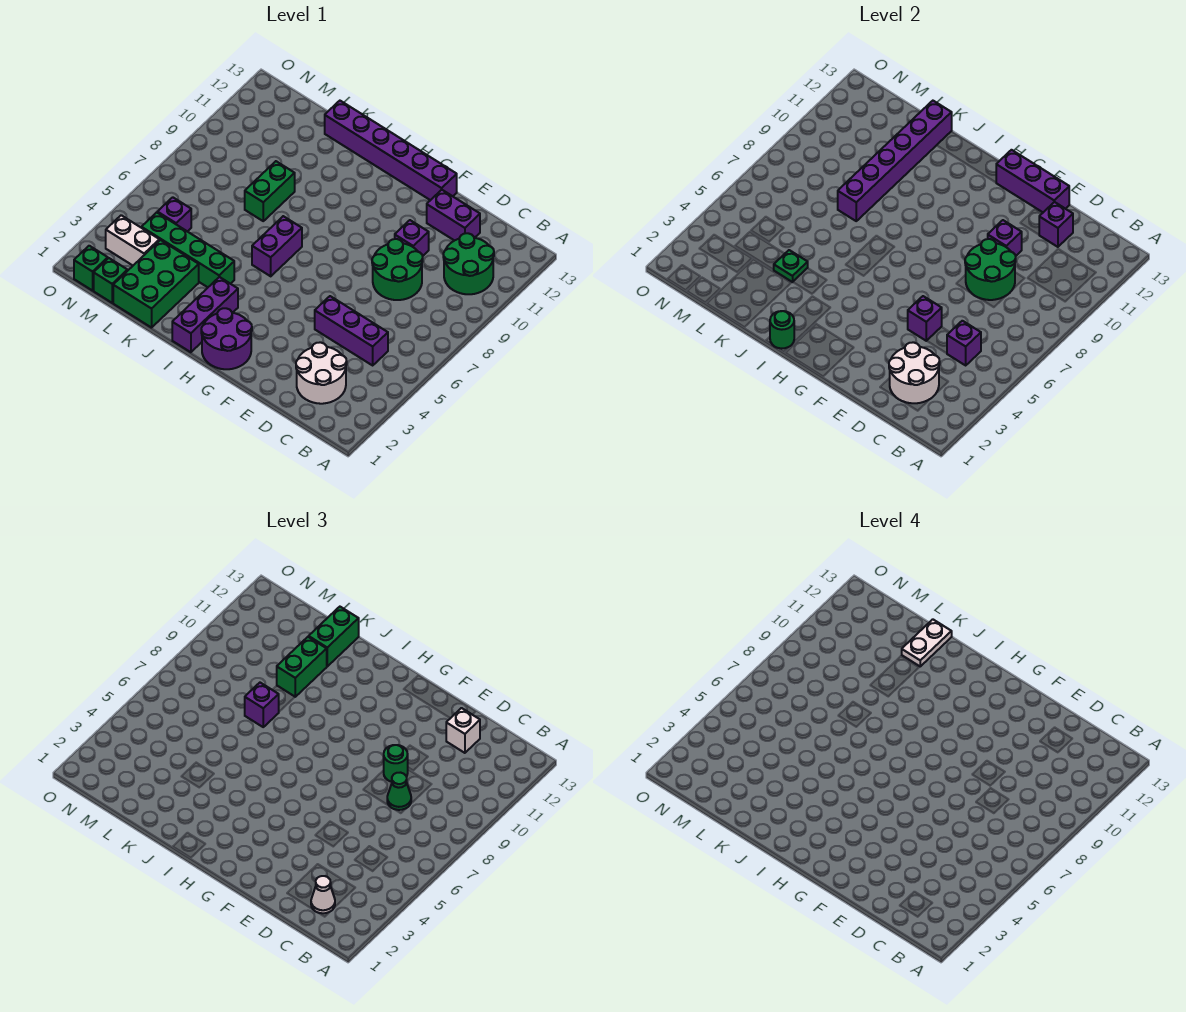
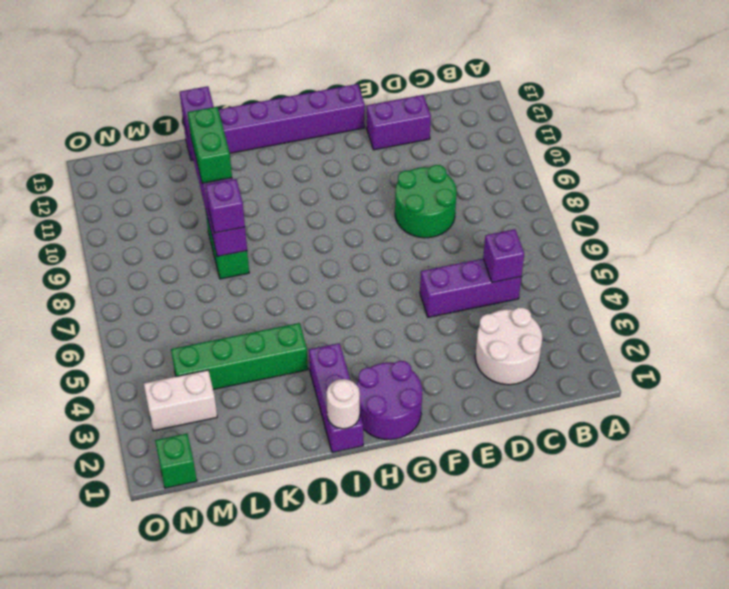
white round brick I1 level 2 -> green round brick I1 level 2
none -> green round brick B10:C11 level 1
none -> purple brick E10 level 1
none -> purple brick I6:I7 level 1
none -> green brick K1:L3 level 1

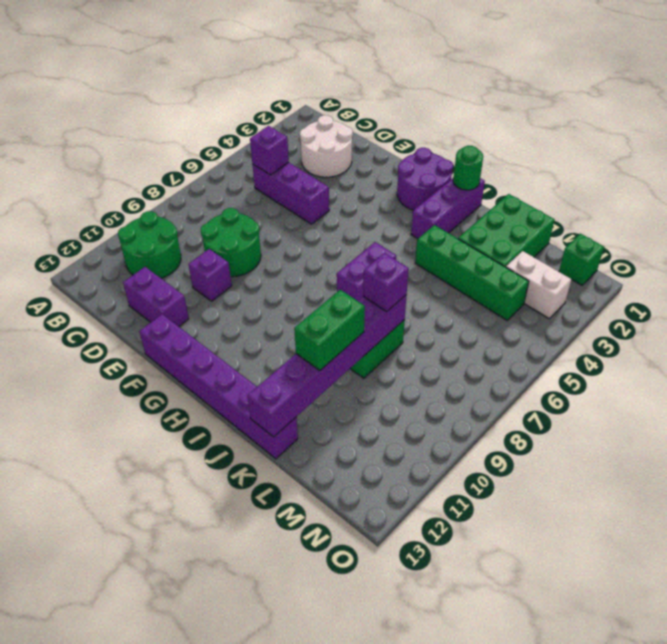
none -> green brick M1 level 1
none -> purple brick M5 level 1
none -> white round brick C2:D3 level 2
none -> green round brick D8:E9 level 2

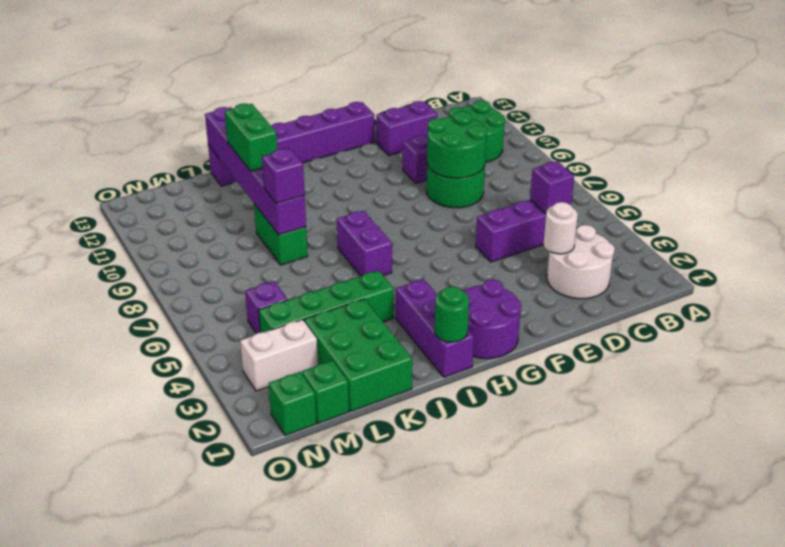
white round brick D3 level 2 -> white round brick C2:D3 level 2
none -> purple brick D12 level 2
none -> purple brick E5 level 2
none -> purple brick E10 level 2
none -> purple brick E13:G13 level 2

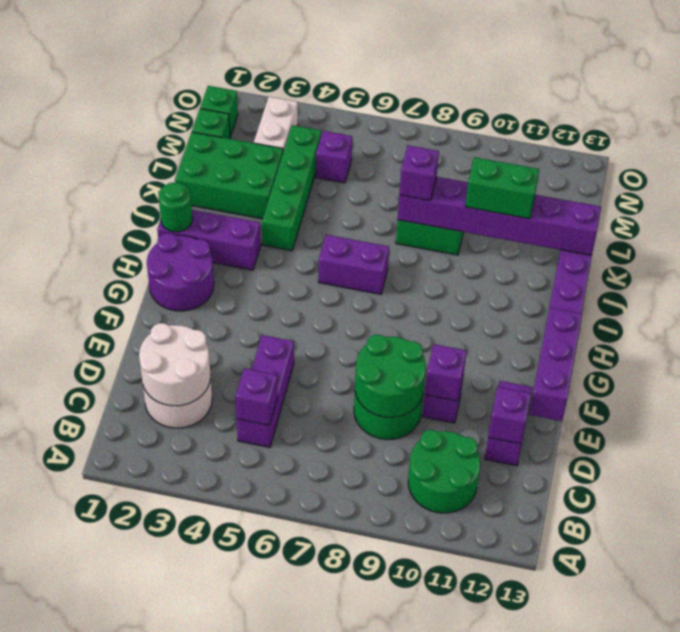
none -> purple brick E5 level 2
none -> green plate K4 level 2
none -> white cone C2 level 3
none -> green cone D8 level 3

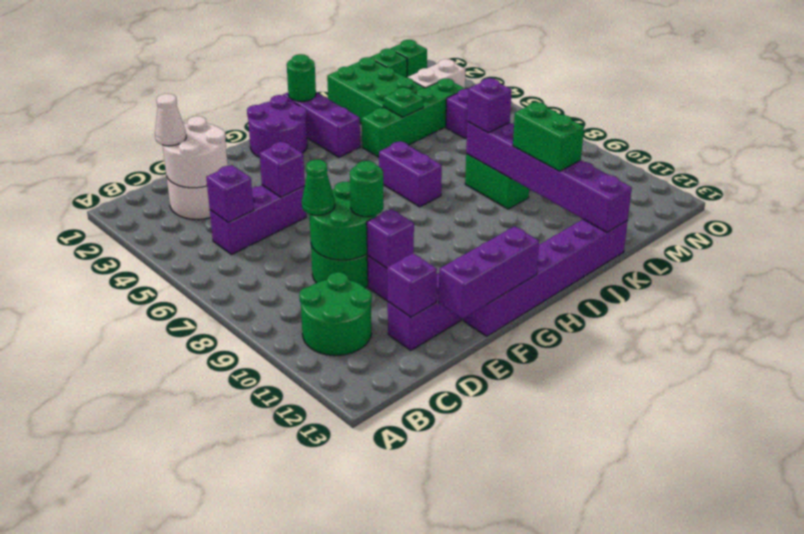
none -> white brick D12 level 3
none -> green brick K12:K13 level 3
none -> white plate K12:K13 level 4

